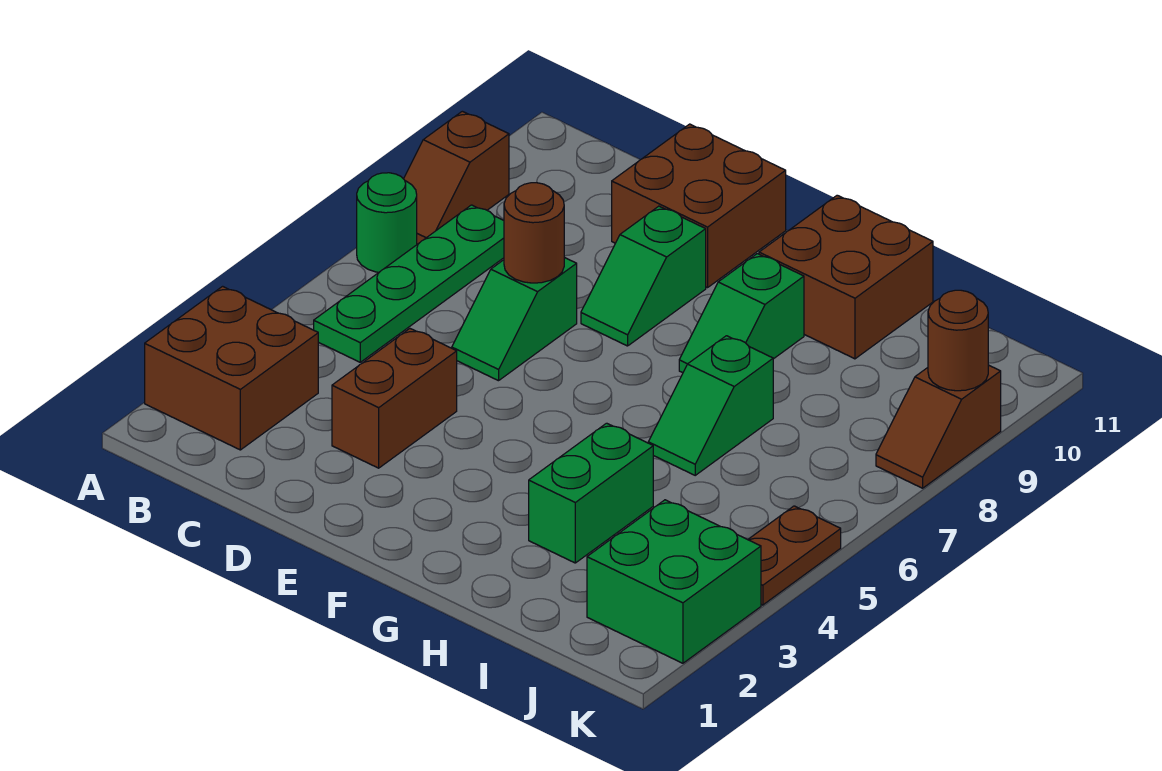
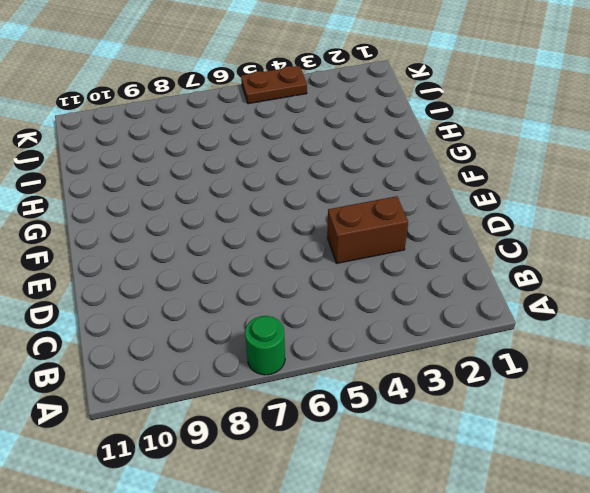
none -> brown brick A2:B3 level 1
none -> brown slope A8:A9 level 1 top 9
none -> green plate B5:B8 level 1

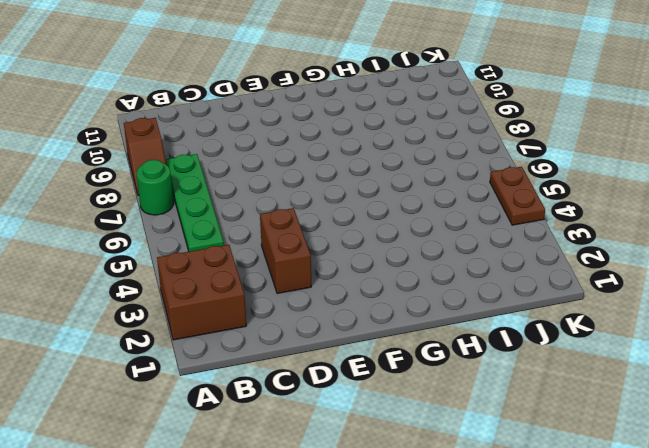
none -> green slope D6:D7 level 1 top 7
none -> brown brick D10:E11 level 1
none -> green slope E8:E9 level 1 top 9

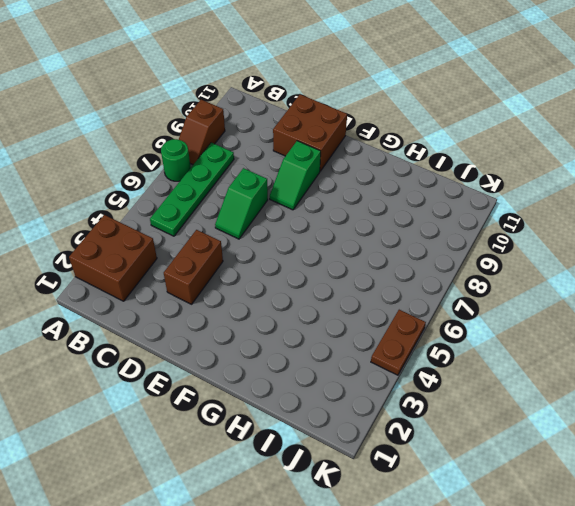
none -> green slope G8:G9 level 1 top 9
none -> brown brick G10:H11 level 1
none -> green brick H3:H4 level 1

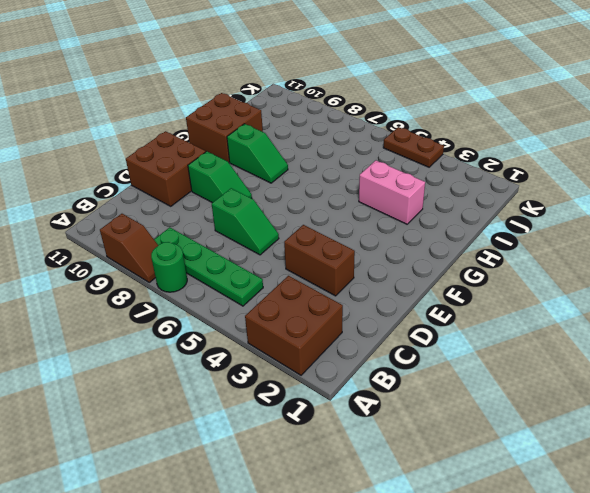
pink brick H3:H4 level 1 -> green brick H3:H4 level 1
none -> green slope H6:H7 level 1 top 7
none -> green brick J2:K3 level 1
none -> brown slope K8:K9 level 1 top 9

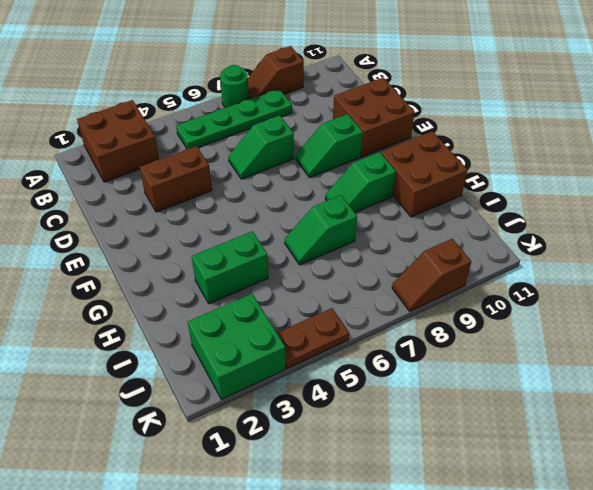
none -> brown round brick D7 level 2
none -> brown round brick K9 level 2

